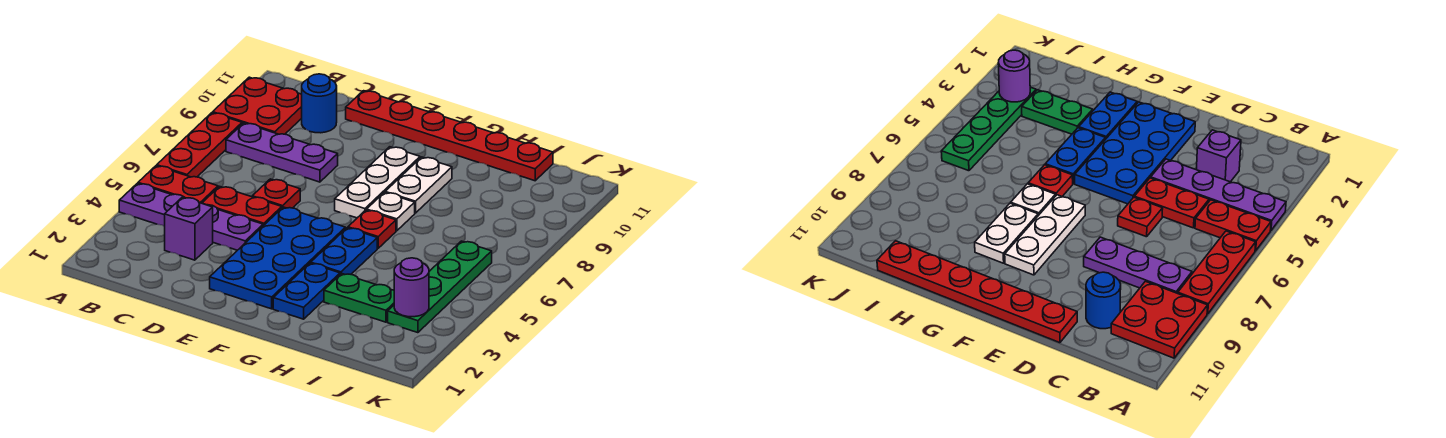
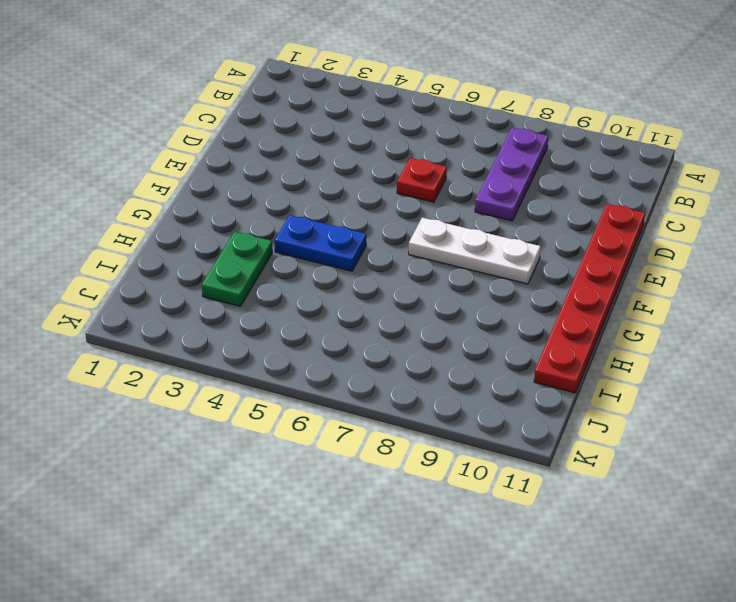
none -> purple plate A4:D4 level 1
none -> red plate A5:B5 level 1
none -> red plate A6:A8 level 1

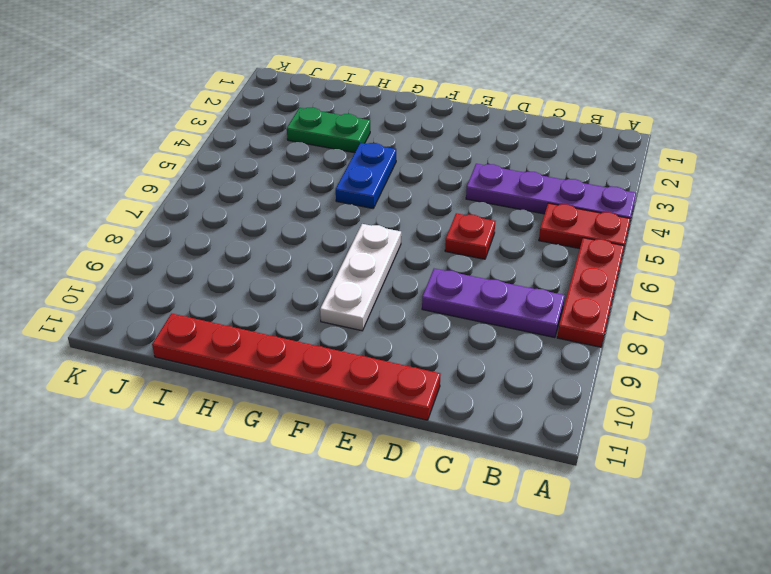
none -> red plate A9:B10 level 1
none -> purple brick C3 level 1
none -> red plate C5:D5 level 1

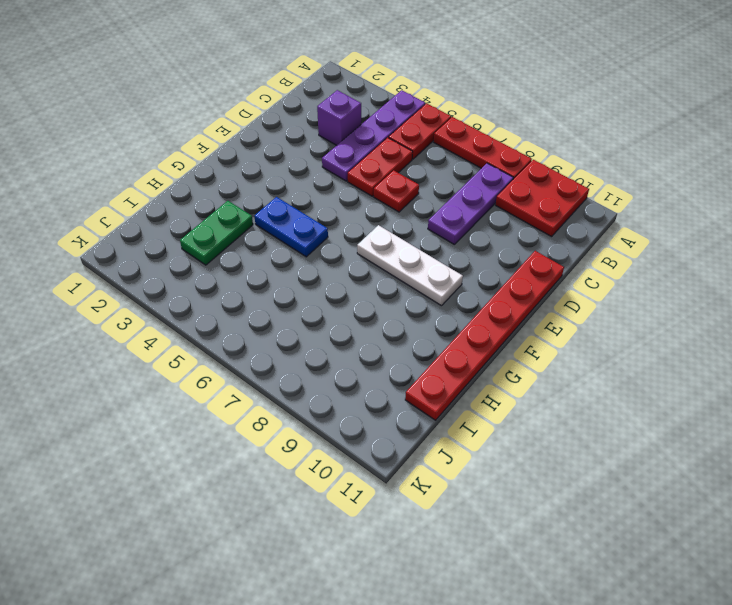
none -> blue round brick C10 level 1
none -> blue plate E2:F5 level 1
none -> blue plate G2:G3 level 1

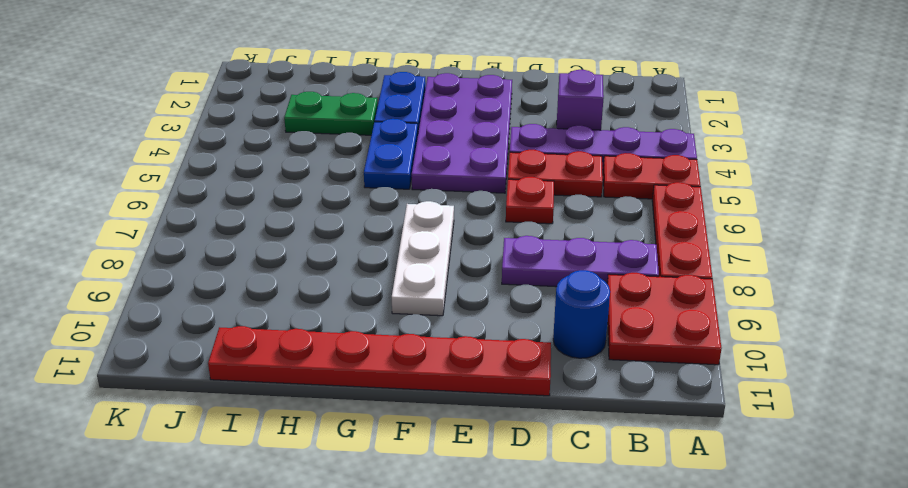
purple plate E2:F5 level 1 -> blue plate E2:F5 level 1
none -> red plate G6 level 1
none -> white plate G7 level 1
none -> white plate G8:G9 level 1

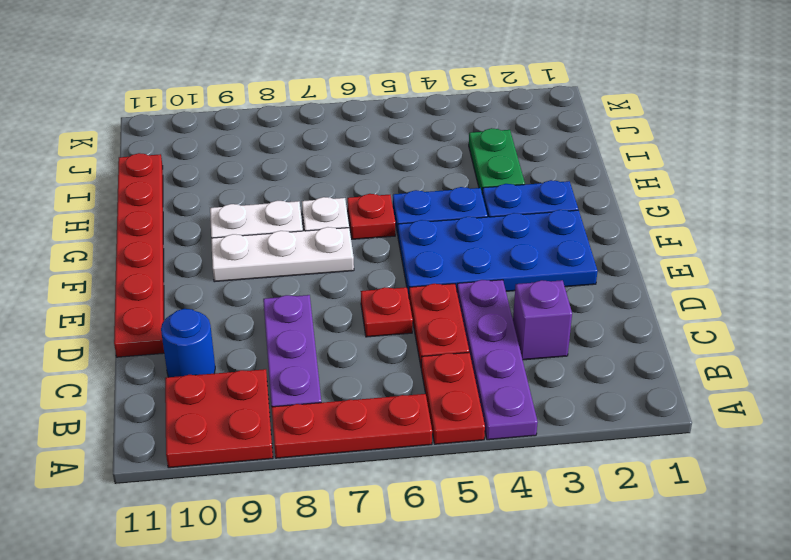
none -> green plate J3:J6 level 1
none -> purple round brick J3 level 2

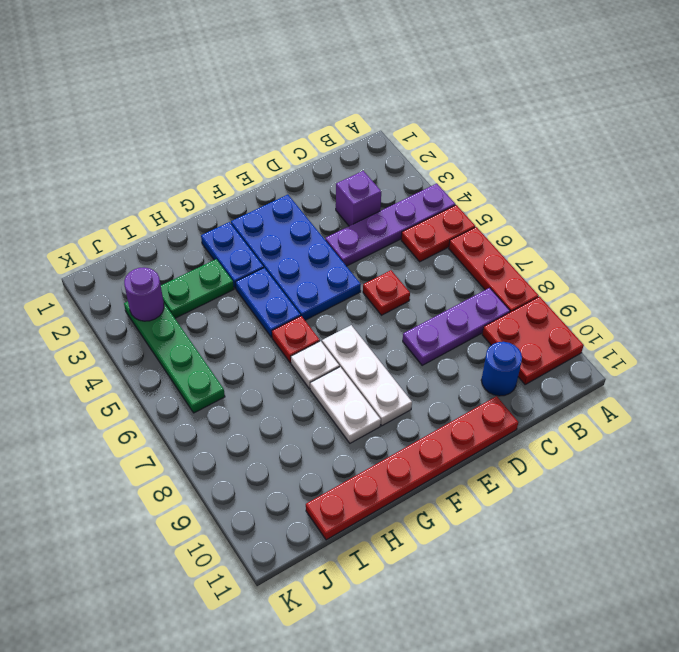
none -> red plate C5:D5 level 1

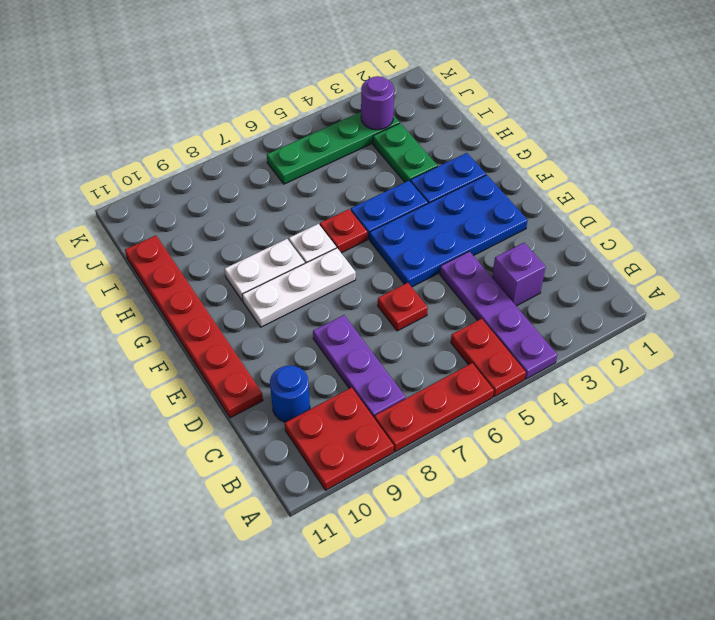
none -> red plate C5:D5 level 1

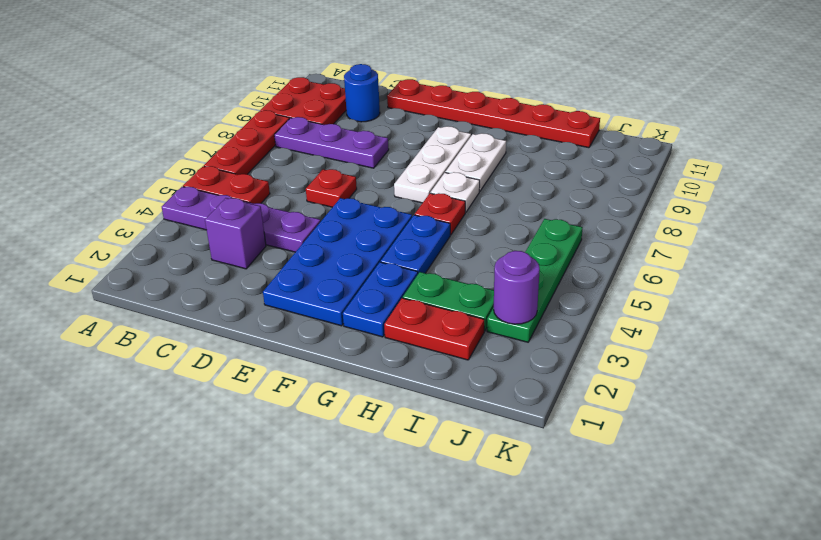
red plate H2:I2 level 1 -> red plate C5:D5 level 1

